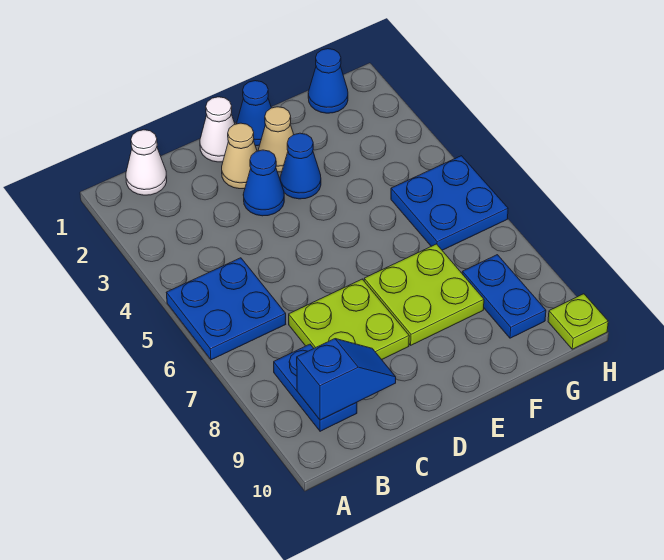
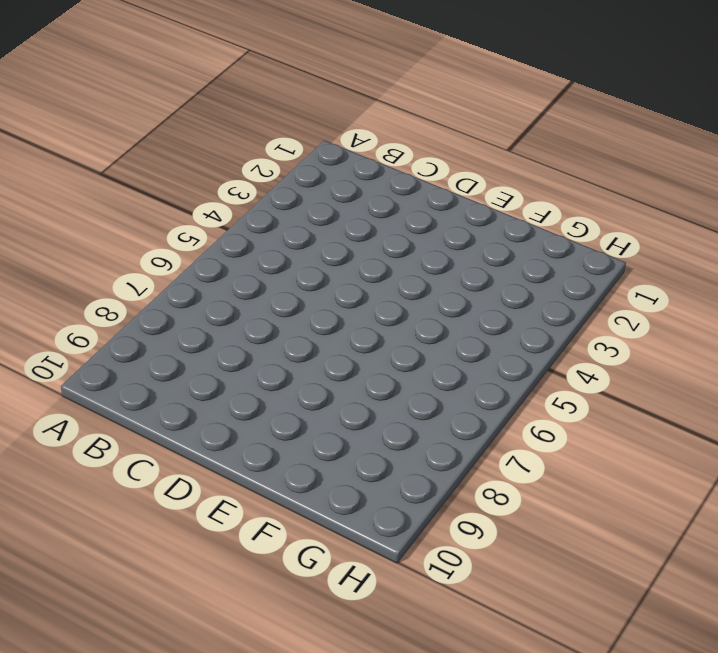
none -> blue plate A5:B6 level 1
none -> white cone B1 level 1
none -> blue plate B8:B9 level 1

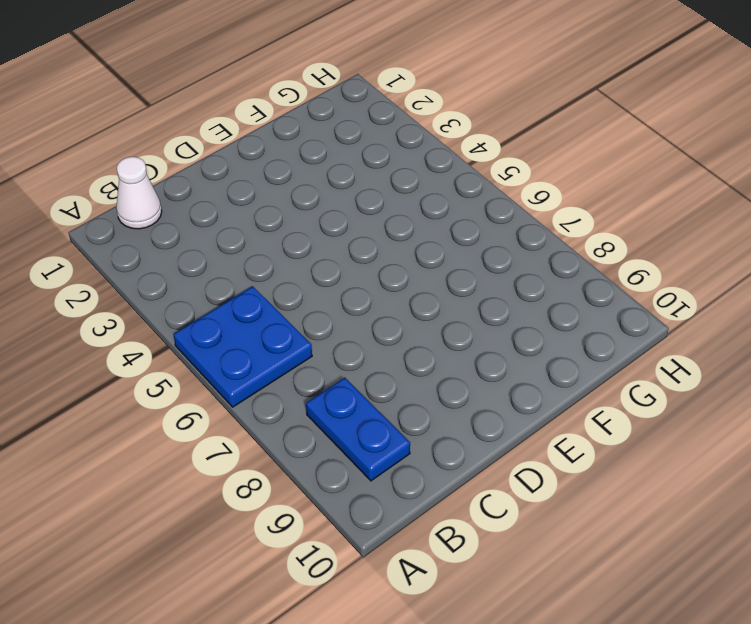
none -> lime plate C7:D8 level 1
none -> white cone D1 level 1
none -> tan cone D2 level 1

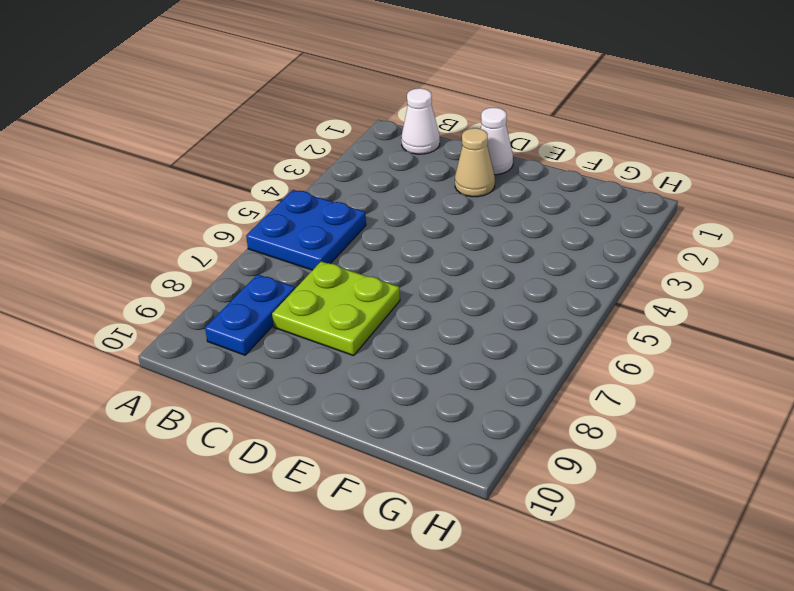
none -> blue cone D3 level 1
none -> blue cone E1 level 1
none -> tan cone E2 level 1

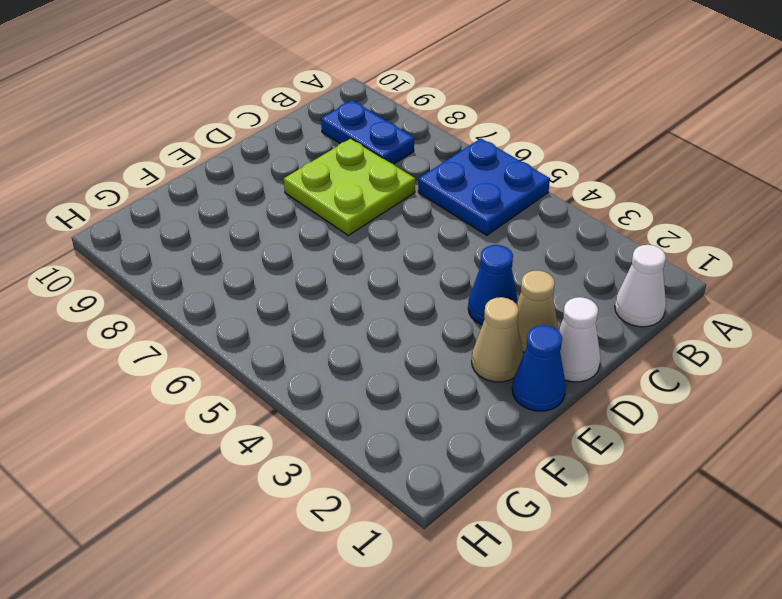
none -> blue cone E3 level 1
none -> lime plate E7:F8 level 1
none -> blue cone G1 level 1

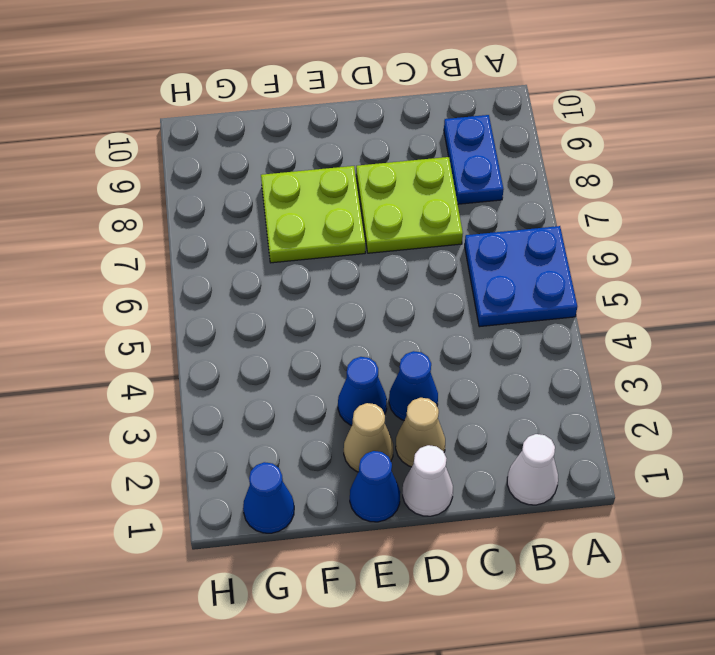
none -> blue plate G5:H6 level 1
none -> blue plate G8:G9 level 1
none -> lime plate H10 level 1

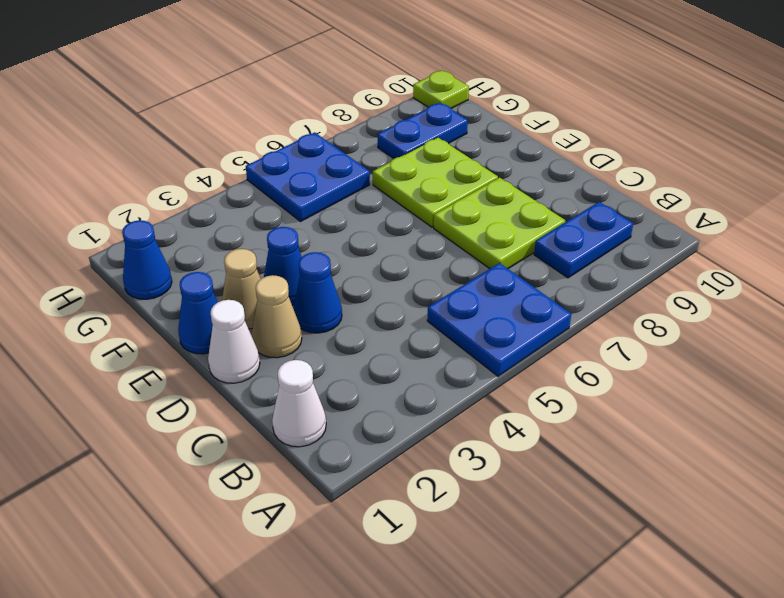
none -> blue slope B9:C9 level 2 top B

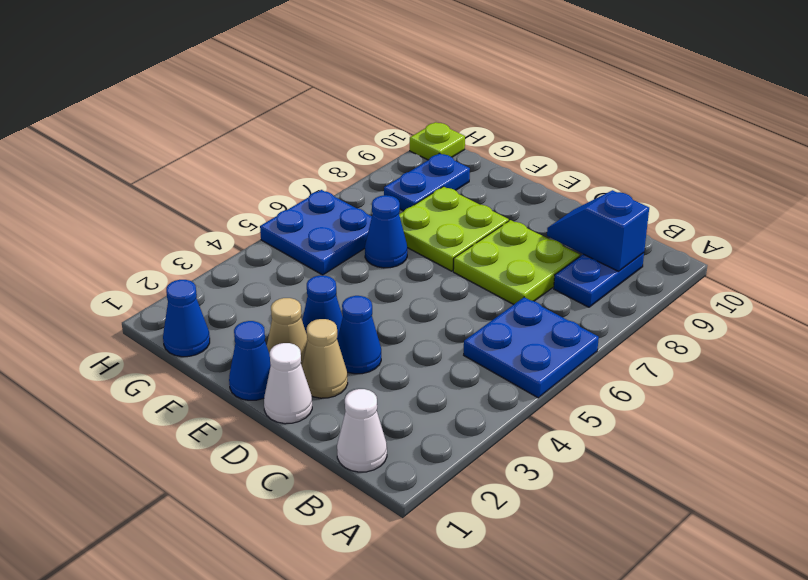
blue cone F6 level 1 -> none

